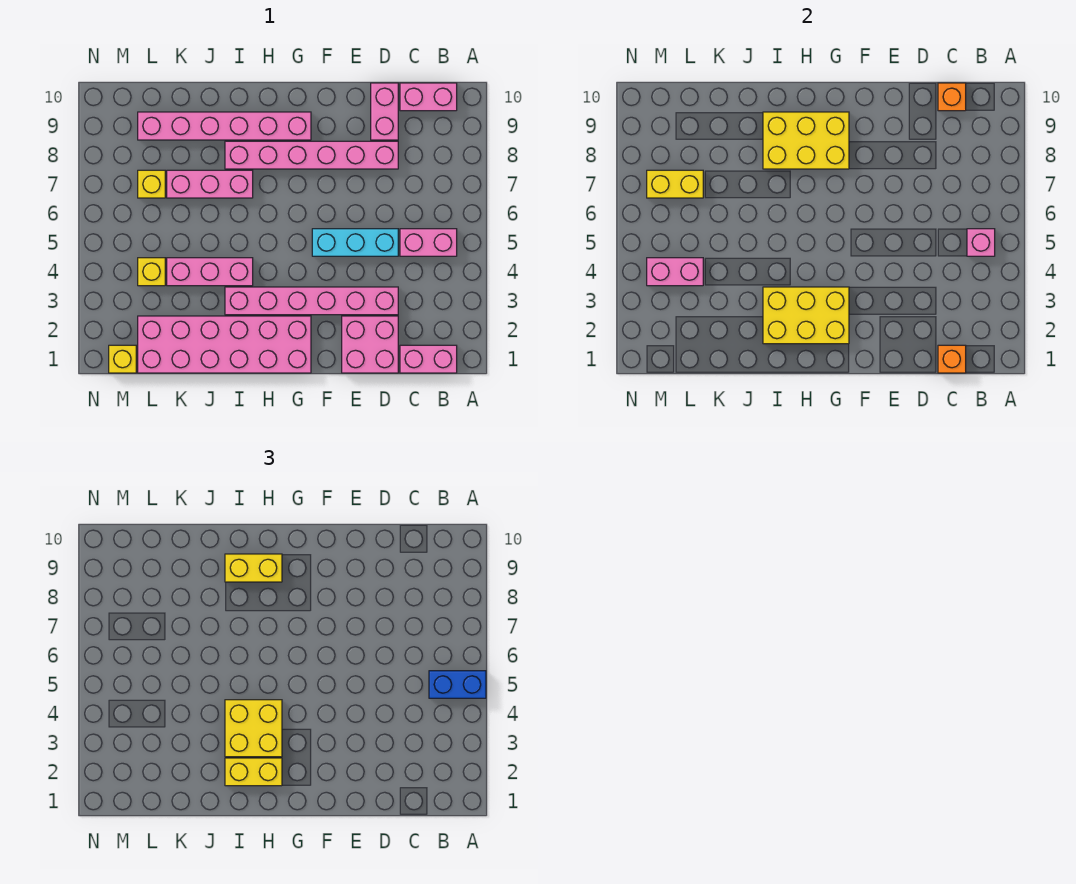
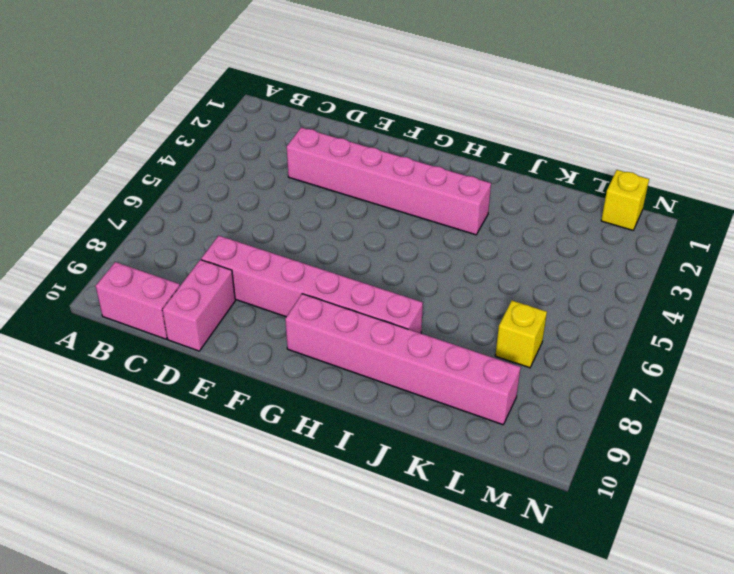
none -> pink brick B1:C1 level 1
none -> pink brick B5:C5 level 1
none -> pink brick D1:E2 level 1

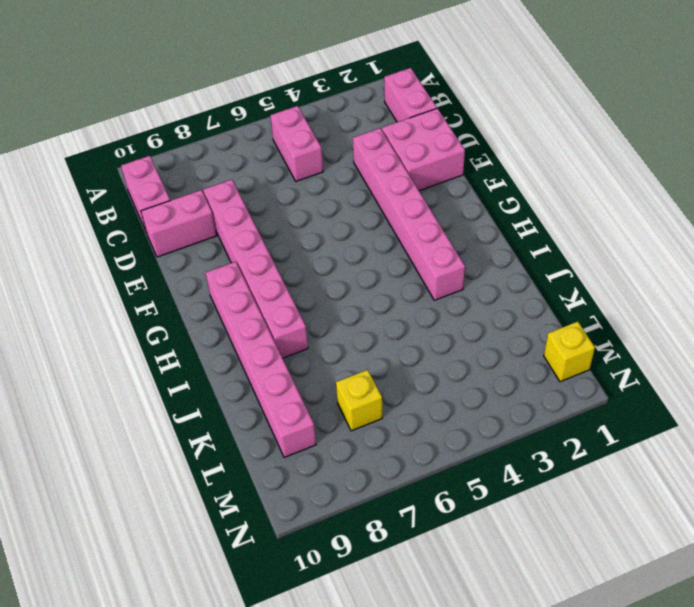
none -> cyan brick D5:F5 level 1
none -> pink brick G1:L2 level 1
none -> pink brick I4:K4 level 1

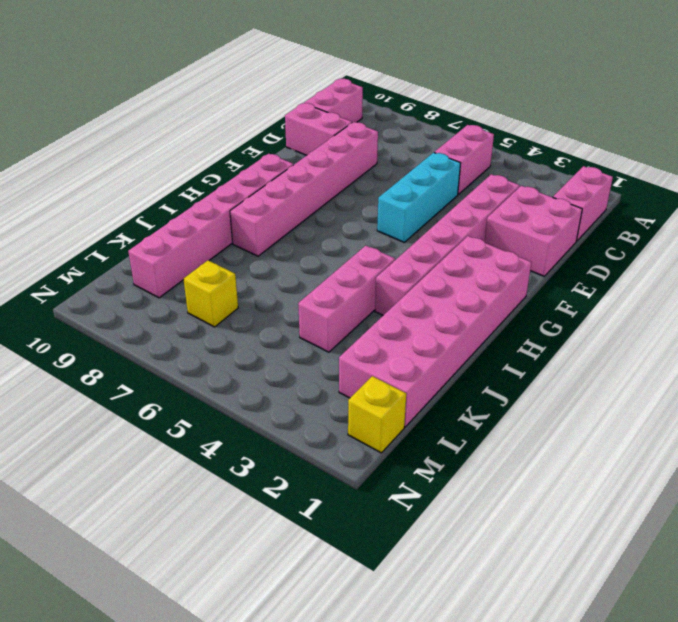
none -> pink brick I7:K7 level 1
none -> yellow brick L4 level 1
none -> pink brick B5 level 2

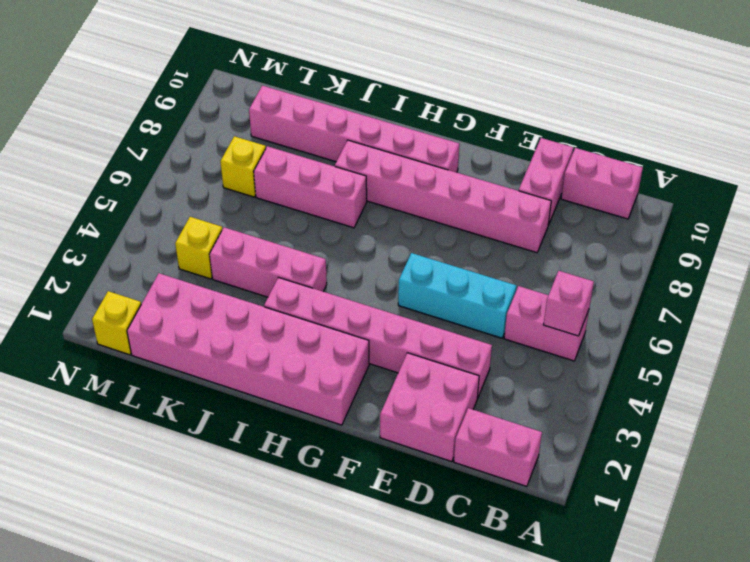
none -> orange brick C1 level 2
none -> orange brick C10 level 2
none -> yellow brick G2:I3 level 2

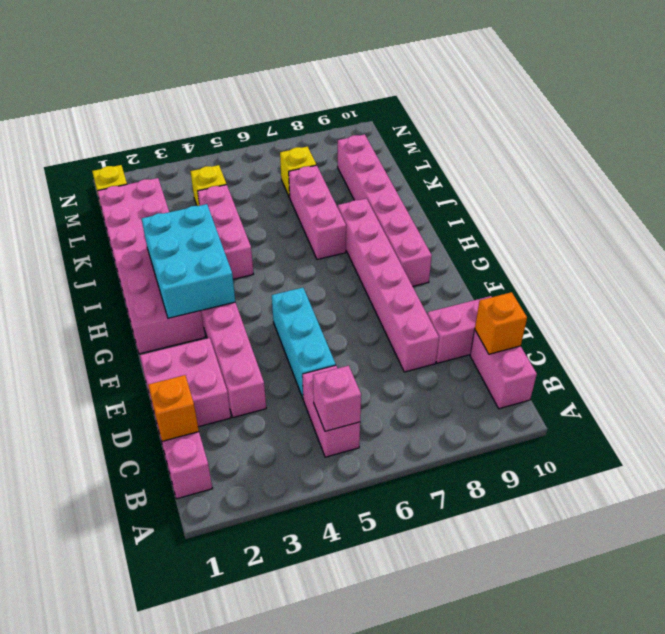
cyan brick G2:I3 level 2 -> yellow brick G2:I3 level 2
none -> yellow brick G8:I9 level 2
none -> pink brick L4:M4 level 2
none -> yellow brick L7:M7 level 2

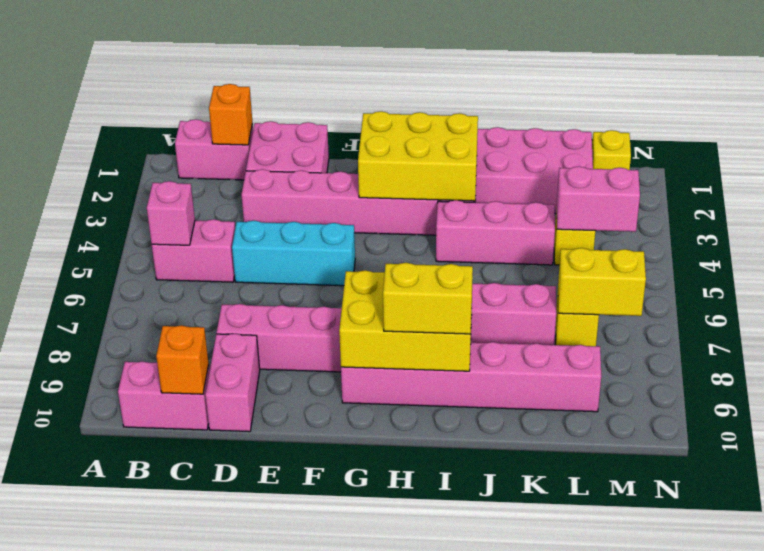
none -> blue brick A5:B5 level 3
none -> yellow brick H2:I2 level 3
none -> yellow brick H3:I4 level 3

